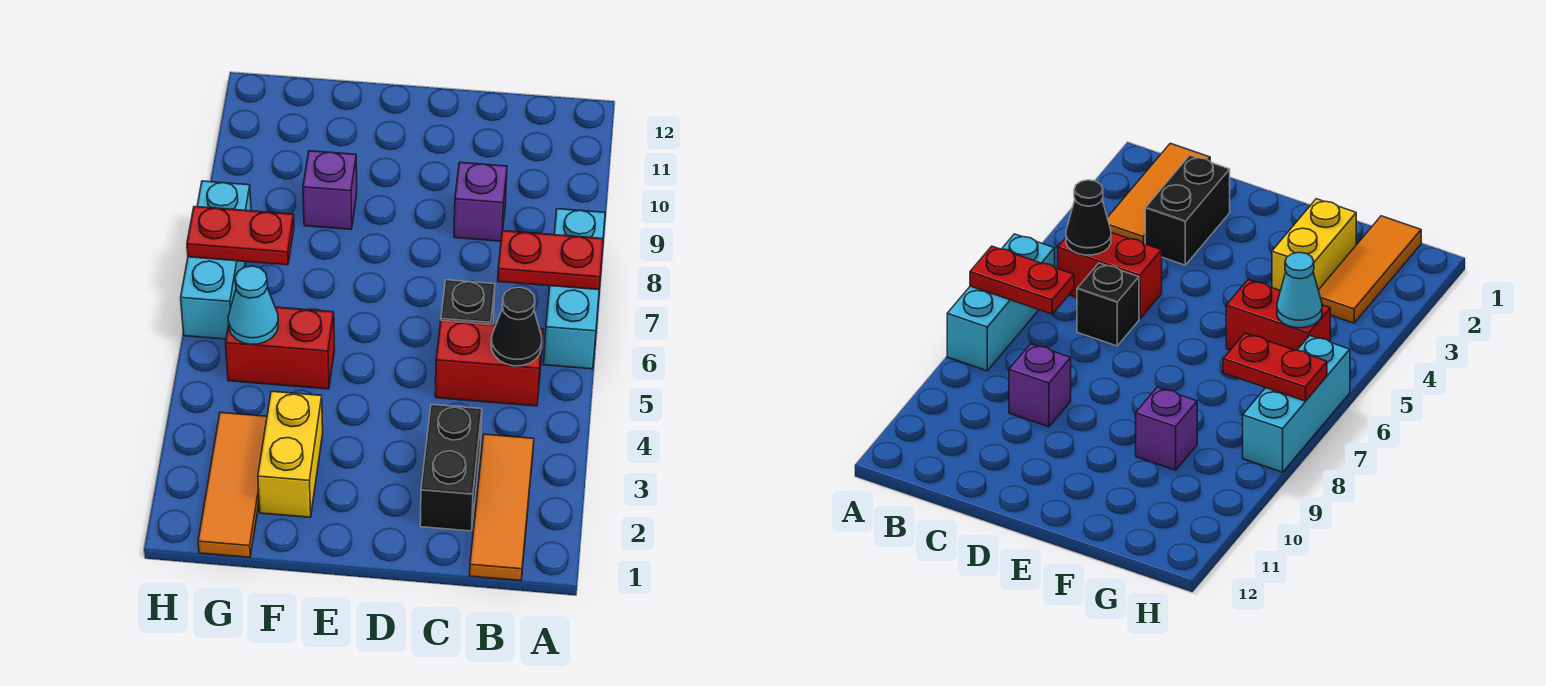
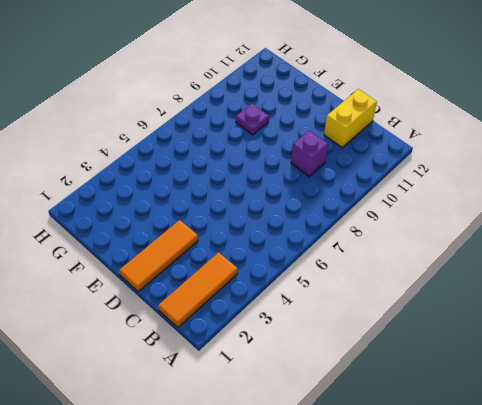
yellow brick C11:C12 level 1 -> yellow brick F2:F3 level 1
orange tile D1:D3 level 1 -> orange tile G1:G3 level 1
purple plate F9 level 1 -> purple brick F9 level 1
none -> cyan brick A6:A8 level 1
none -> red brick B5:C5 level 1
none -> black brick C2:C3 level 1

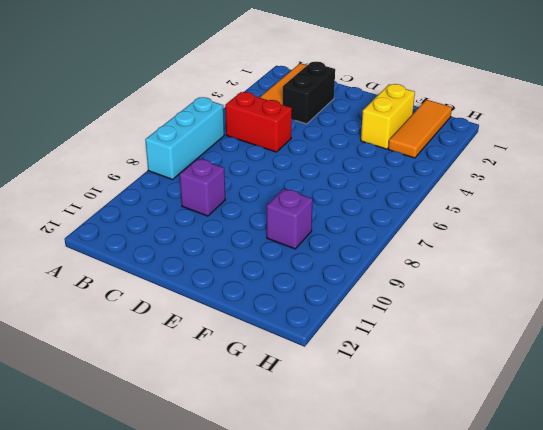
none -> black brick C6 level 1
none -> red brick F5:G5 level 1
none -> cyan brick H6:H8 level 1

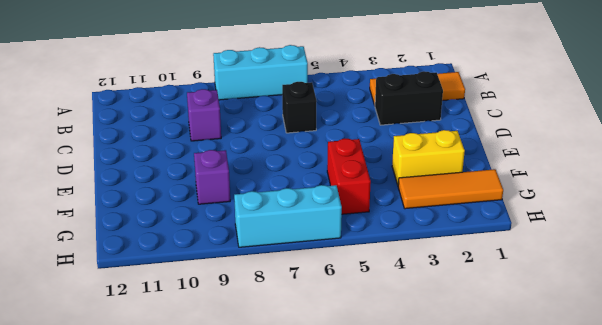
none -> red brick B5:C5 level 1
none -> red plate A7:B7 level 2
none -> black cone B5 level 2

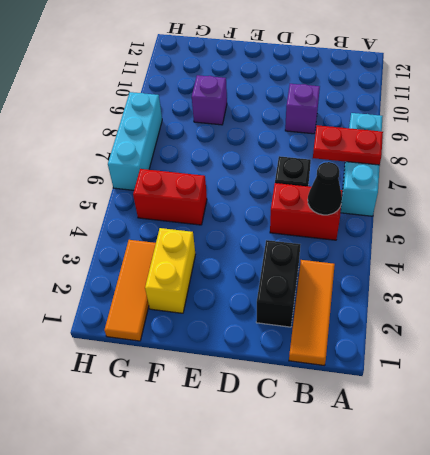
none -> cyan cone G5 level 2
none -> red plate G7:H7 level 2

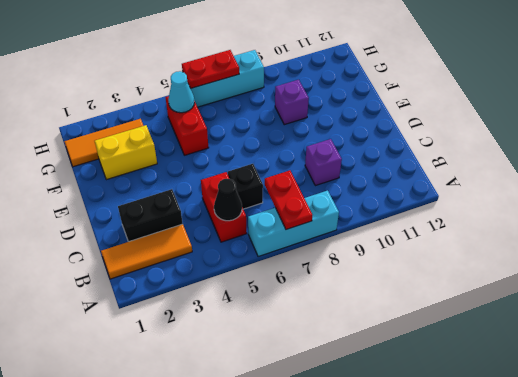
red plate H6:H7 level 2 -> red plate G7:H7 level 2

